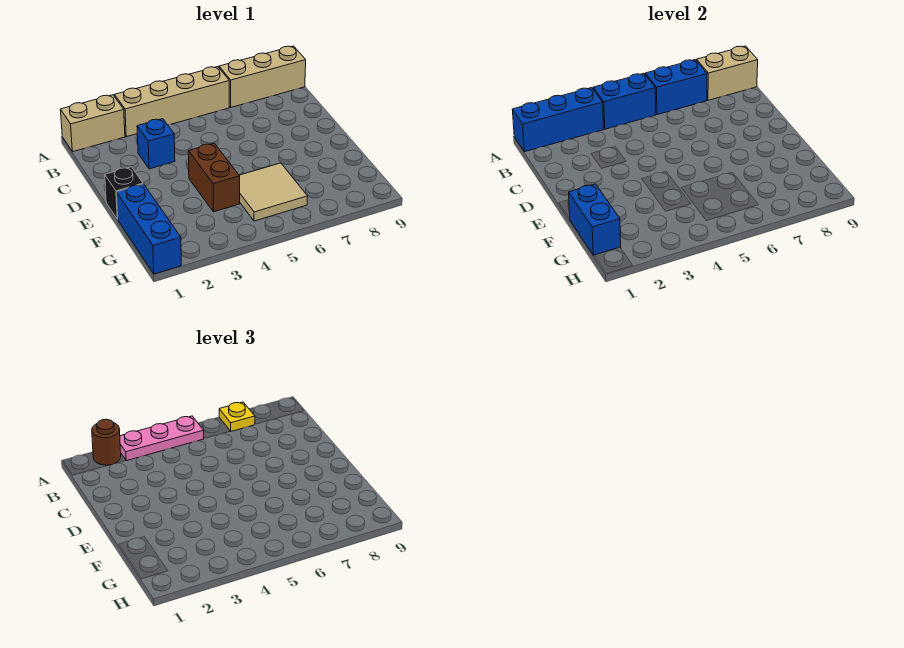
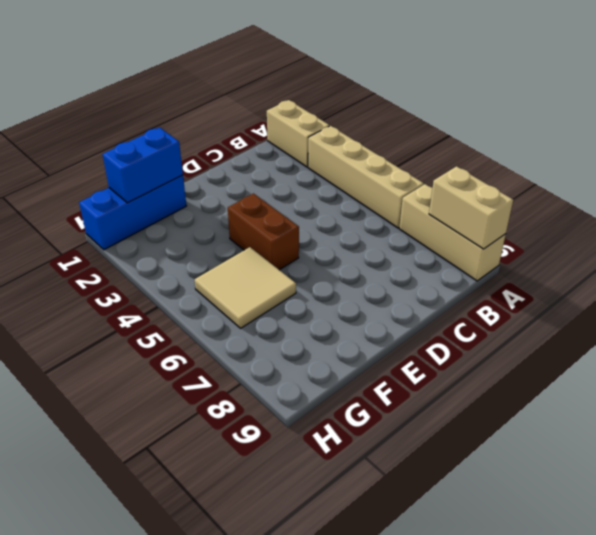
brown brick E4:E5 level 1 -> brown brick E4:F4 level 1
none -> blue brick C3 level 1
none -> black brick E1 level 1
none -> blue brick A1:A3 level 2

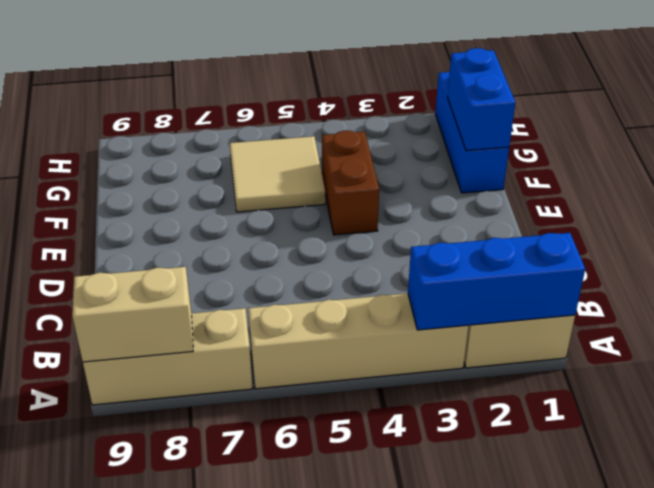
none -> blue brick C3 level 1
none -> black brick E1 level 1
none -> blue brick A4:A5 level 2

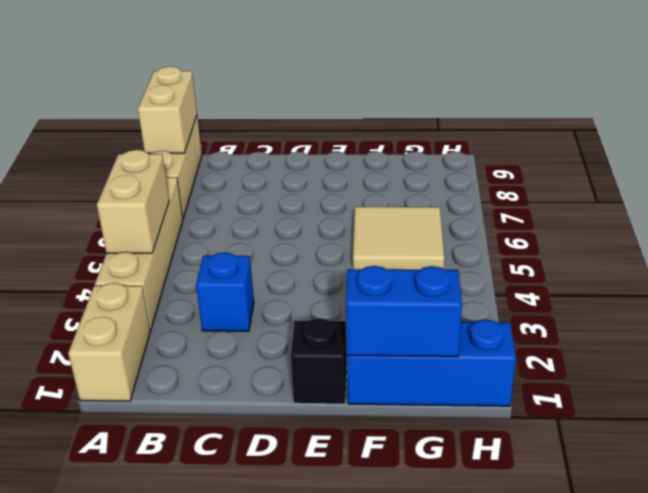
tan brick A4:A5 level 2 -> blue brick A4:A5 level 2
none -> brown brick E4:F4 level 1
none -> blue brick A1:A3 level 2
none -> blue brick A6:A7 level 2

